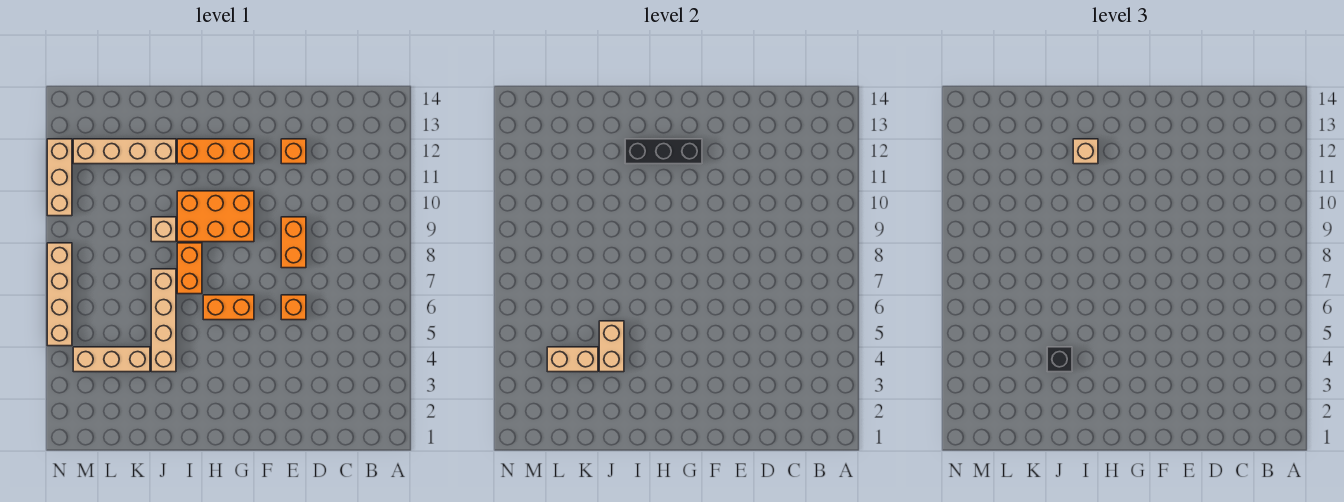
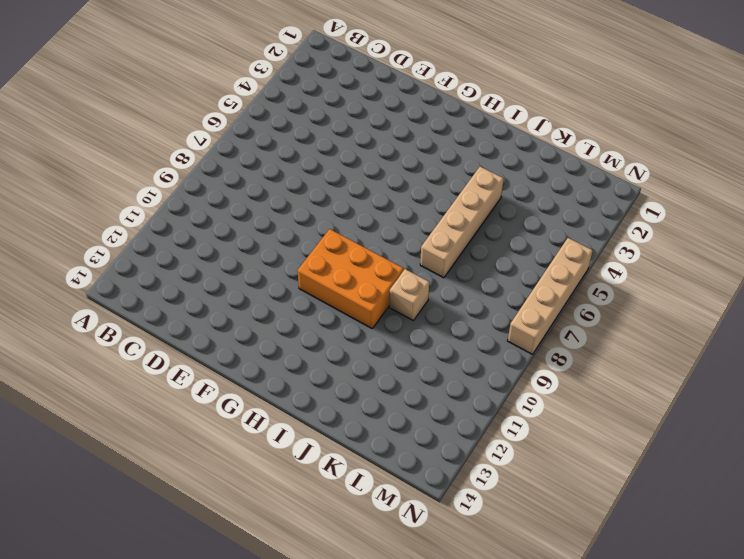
none -> orange brick E6 level 1
none -> orange brick E8:E9 level 1
none -> orange brick E12 level 1

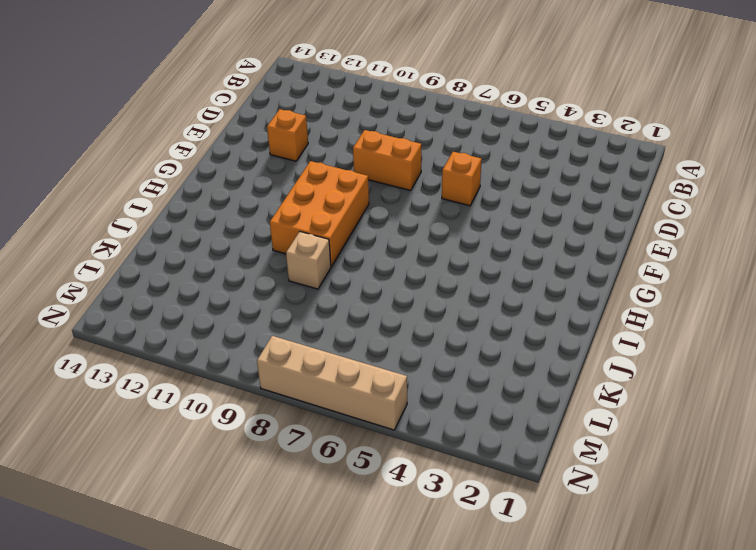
none -> orange brick G6:H6 level 1
none -> orange brick G12:I12 level 1
none -> orange brick I7:I8 level 1

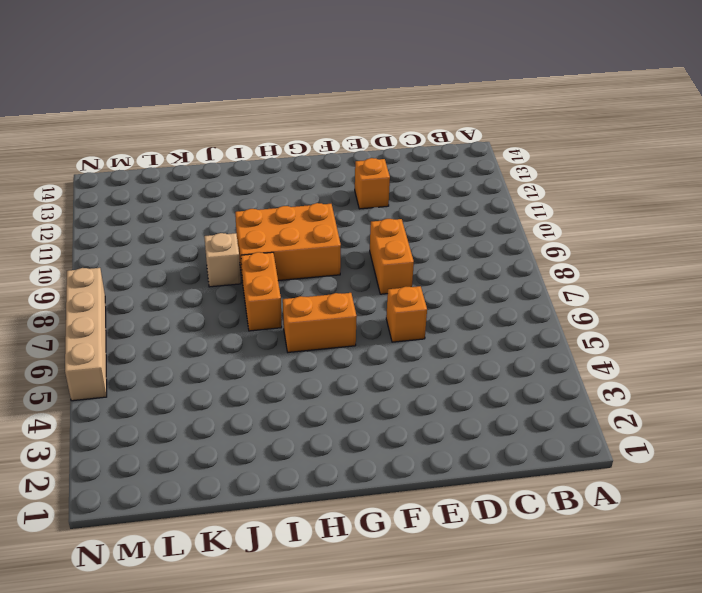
none -> orange brick G12:I12 level 1
none -> tan brick J4:J7 level 1
none -> tan brick J12:M12 level 1

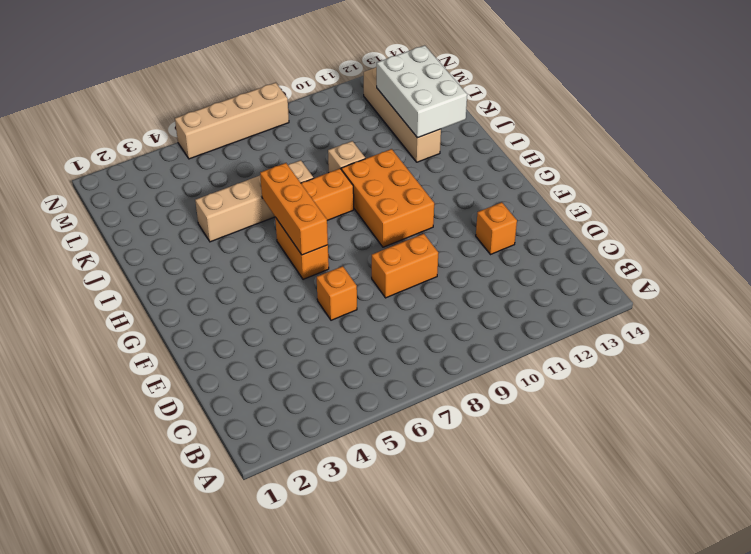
orange brick G6:I6 level 2 -> orange brick G12:I12 level 1
white brick J12:L13 level 2 -> none
none -> tan brick K4:M4 level 1
none -> tan brick N10:N12 level 1
none -> black brick G12:I12 level 2

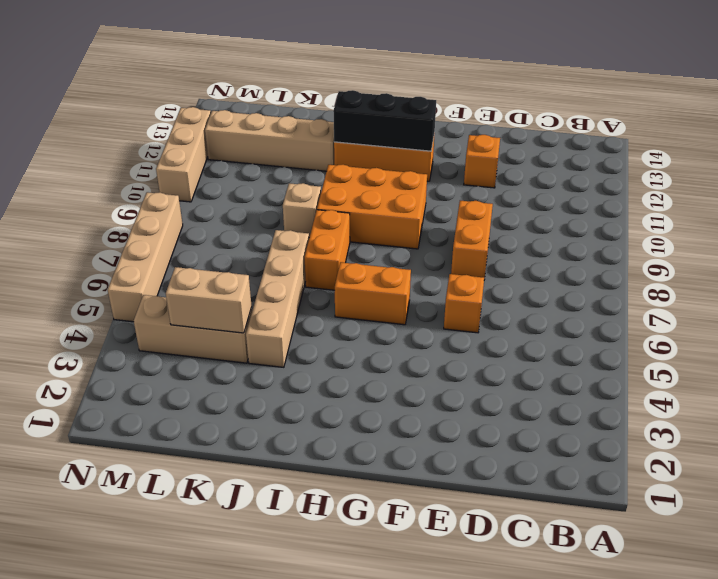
none -> tan brick J4:J5 level 2
none -> tan brick I12 level 3
none -> black brick J4 level 3

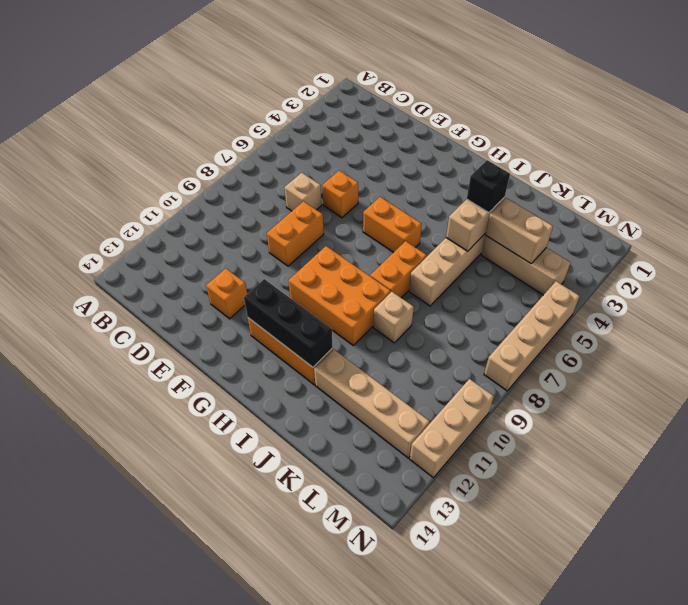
tan brick D7 level 1 -> tan brick I12 level 3

